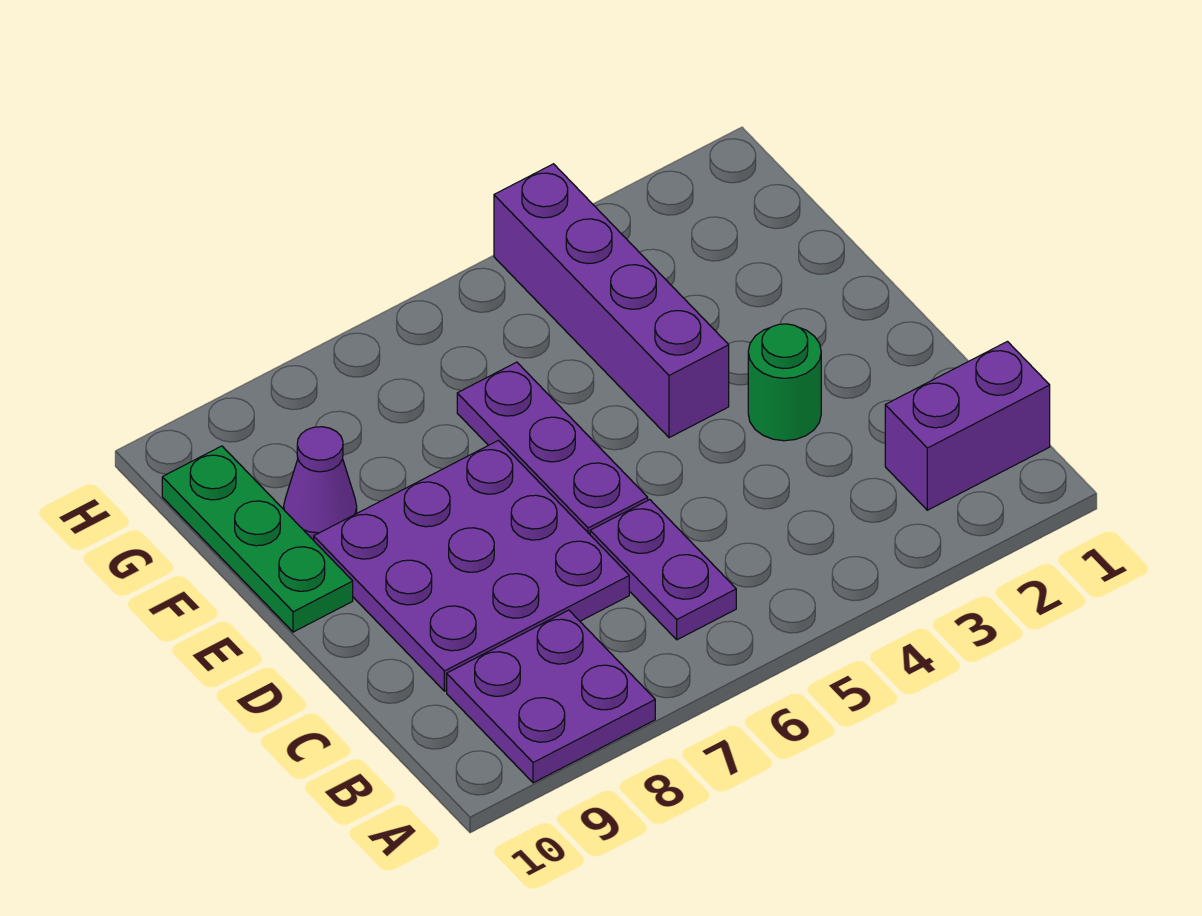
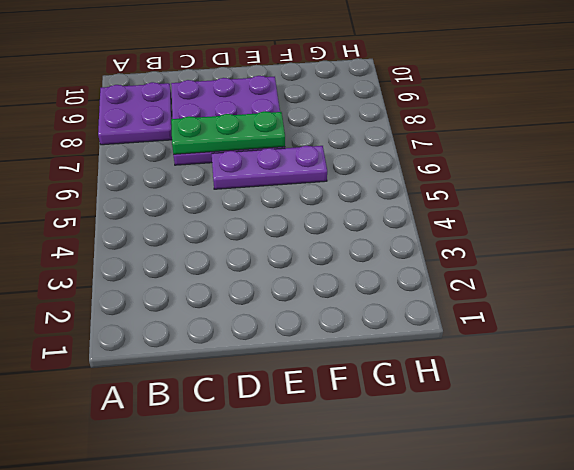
green plate C7:E7 level 2 -> green plate E10:G10 level 1
none -> purple brick B1:B2 level 1
none -> purple plate B6:C6 level 1

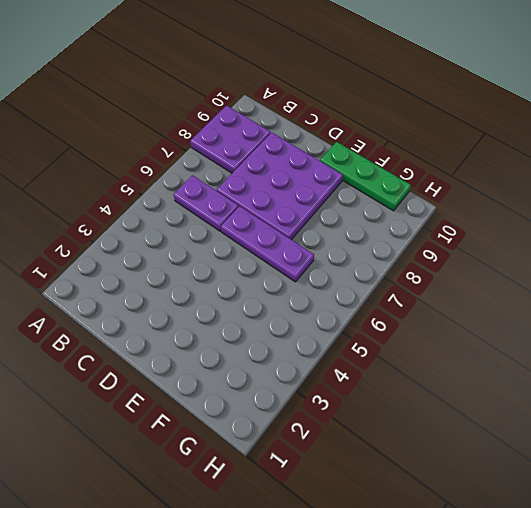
none -> purple brick B1:B2 level 1
none -> green round brick D3 level 1

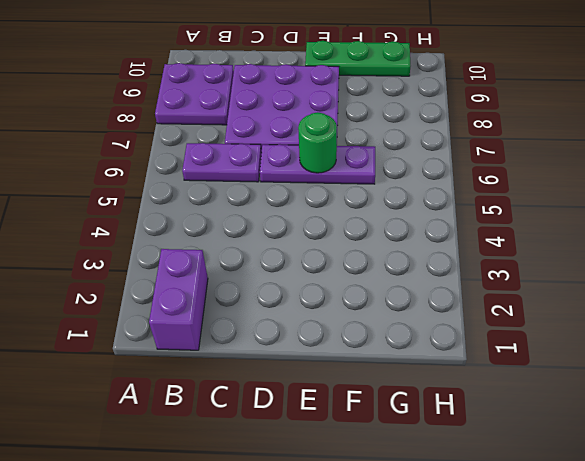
green round brick E6 level 2 -> green round brick D3 level 1
none -> purple brick E4:H4 level 1
none -> purple cone F9 level 1

